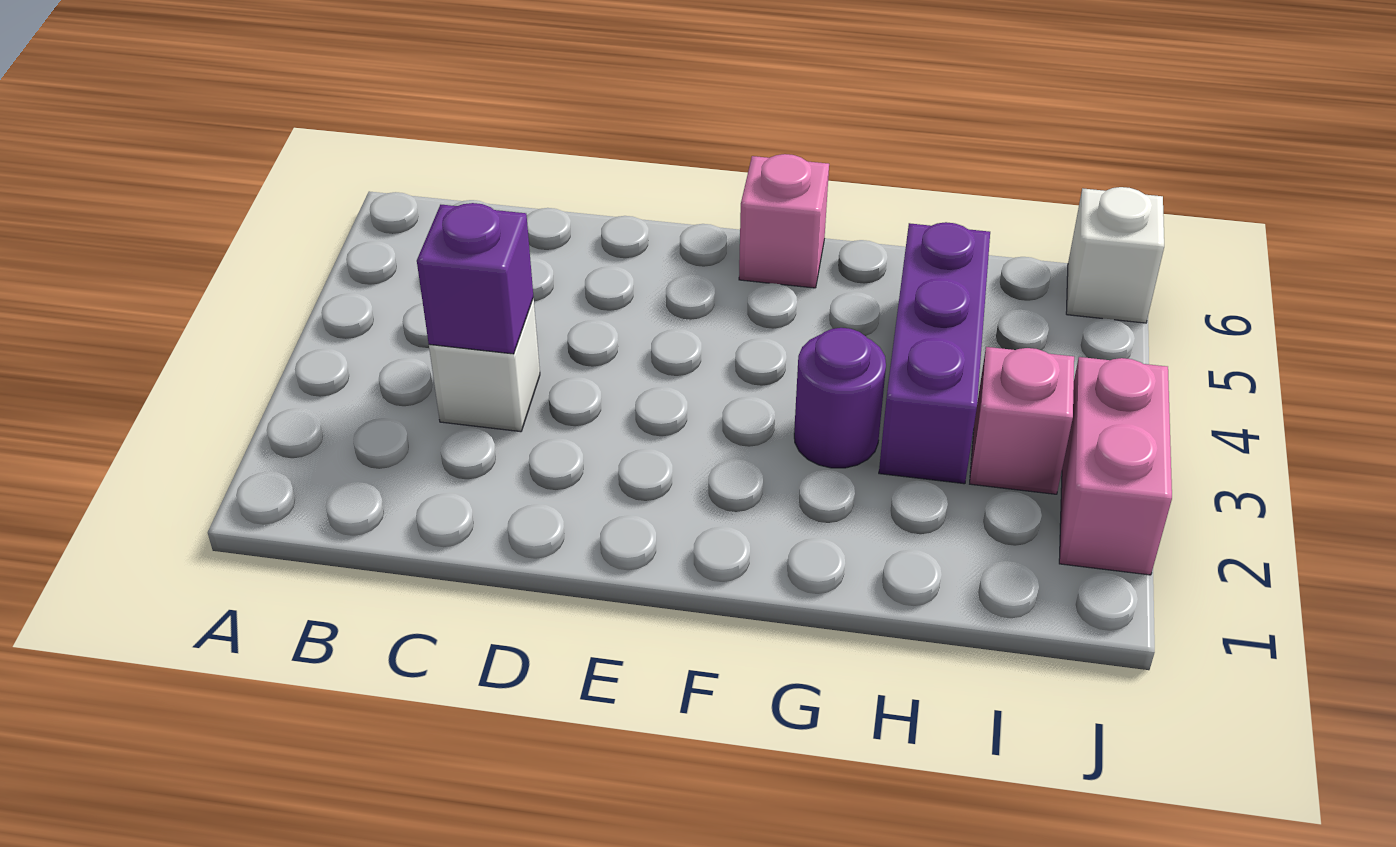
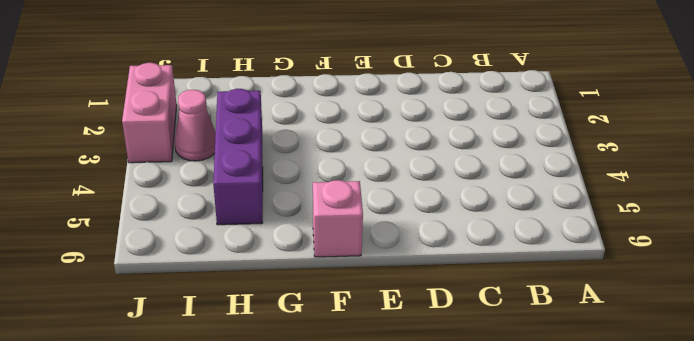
pink cone I3 level 1 -> pink brick I3 level 1
none -> white brick C3 level 1
none -> purple round brick G3 level 1

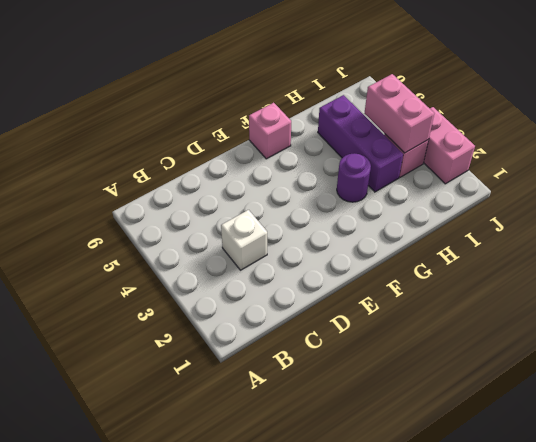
pink brick I3:I4 level 2 -> none
none -> white brick J6 level 1
none -> purple brick C3 level 2

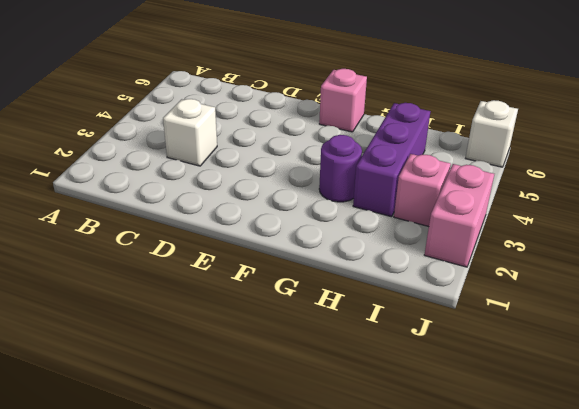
none -> purple brick C3 level 2

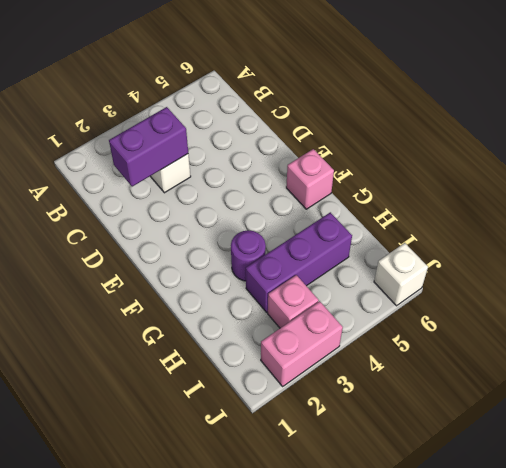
purple brick C2:C3 level 2 -> purple brick C3 level 2

